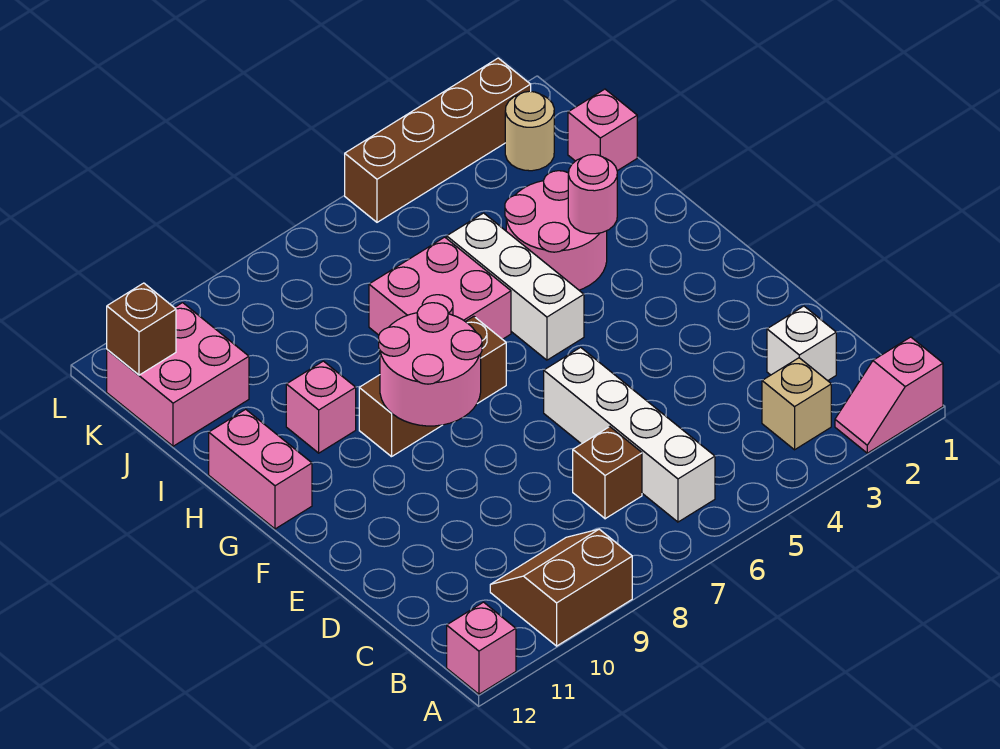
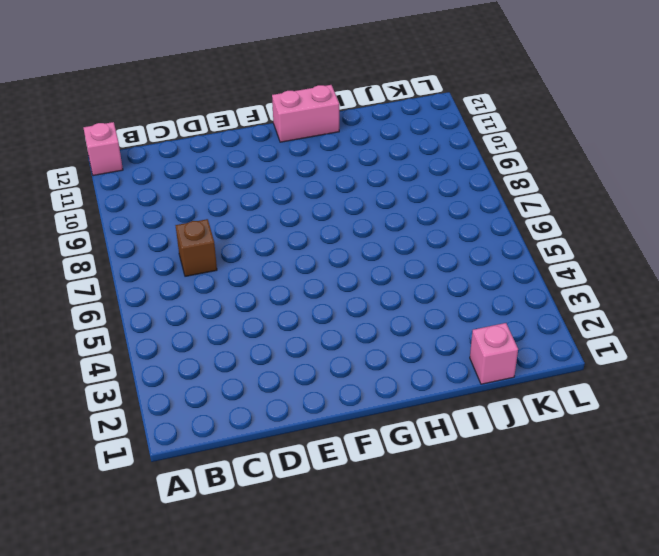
none -> pink slope A1:A2 level 1 top 1
none -> brown slope A9:B10 level 1 top A
none -> tan brick B3 level 1

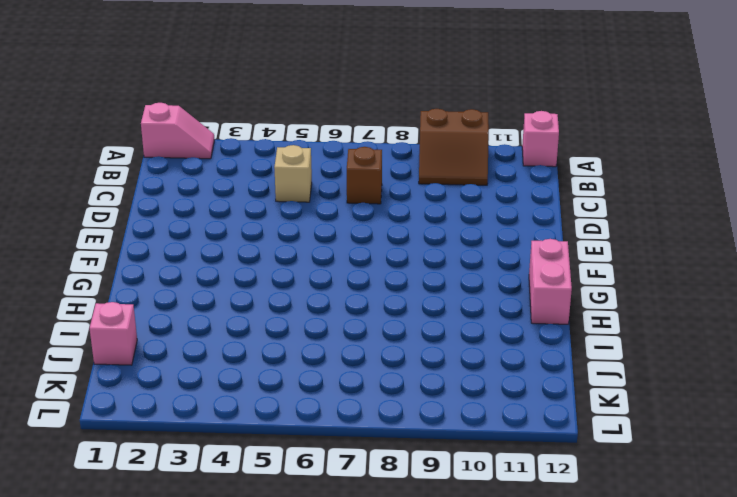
tan brick C5 level 1 -> tan brick B3 level 1
none -> white brick B6:E6 level 1
none -> white brick C2 level 1
none -> white brick G5:I5 level 1

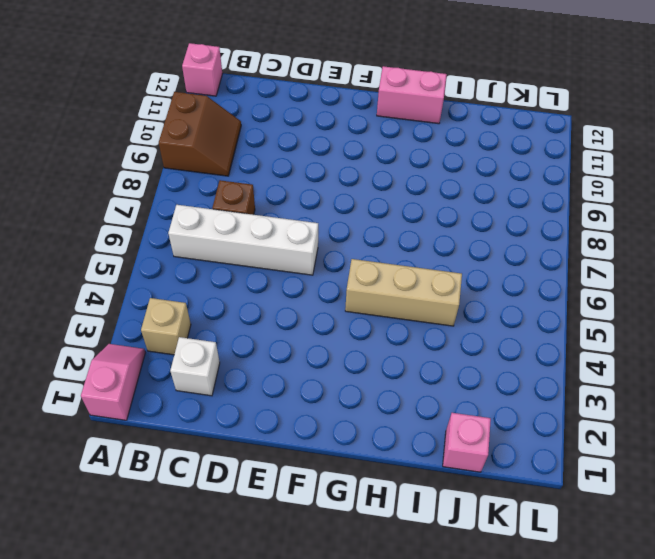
tan brick G5:I5 level 1 -> white brick G5:I5 level 1
none -> brown brick G7:G9 level 1
none -> pink round brick H3:I4 level 1
none -> pink brick H6:I7 level 1

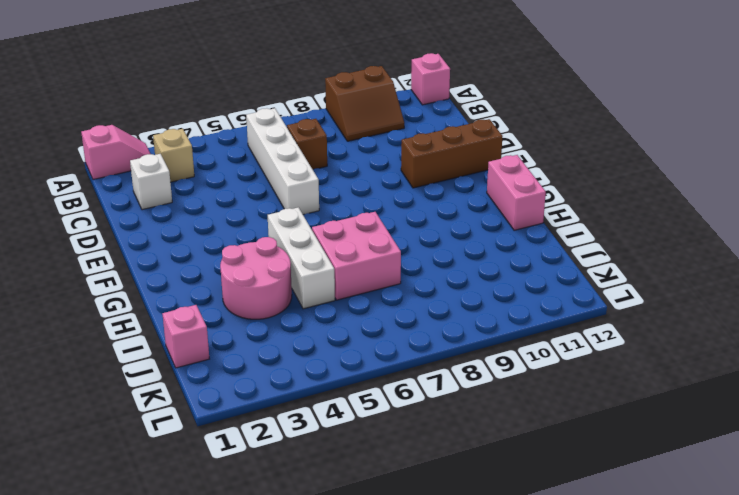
brown brick E10:E12 level 1 -> brown brick G7:G9 level 1
none -> pink brick H10 level 1
none -> pink brick J11:K12 level 1
none -> tan round brick K2 level 1

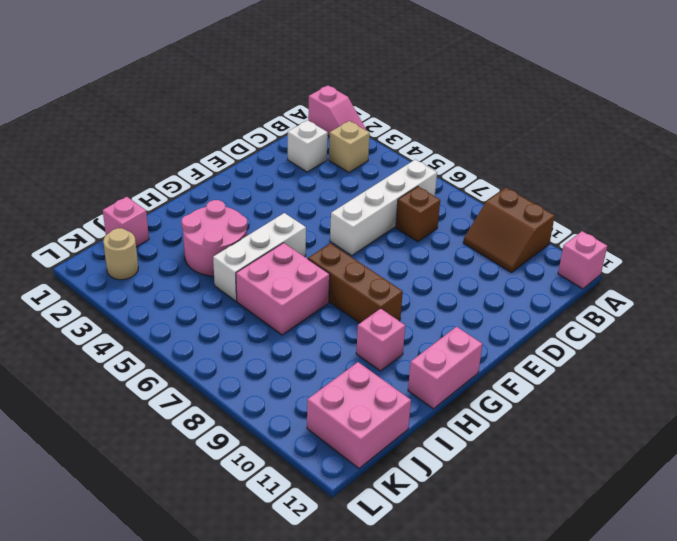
none -> brown brick L2:L5 level 1
none -> pink round brick F8:G9 level 2
none -> pink round brick H3 level 2

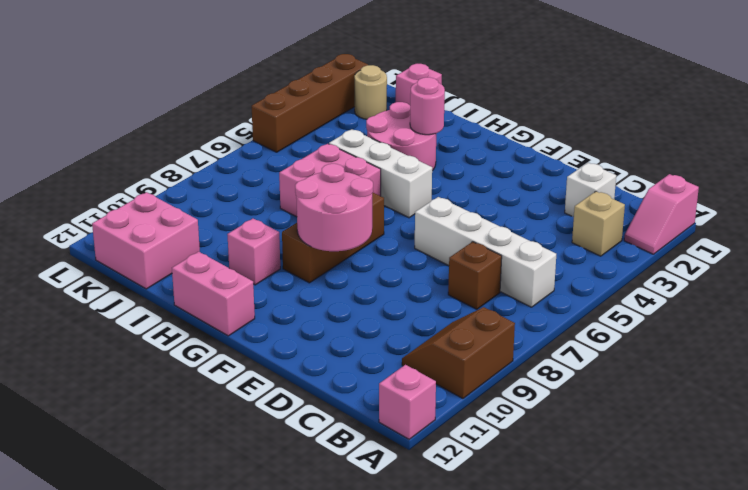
none -> brown brick K12 level 2

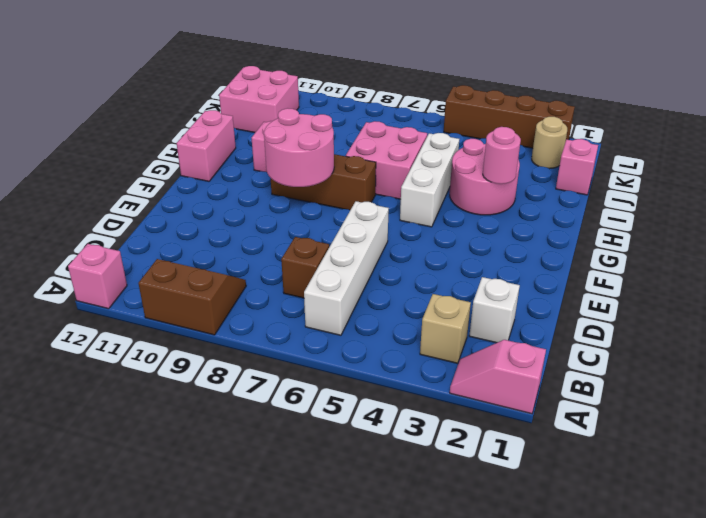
none -> brown brick K12 level 2

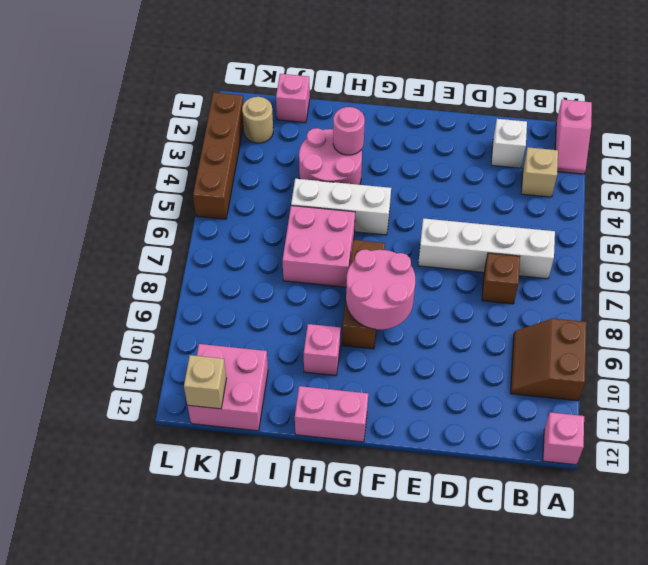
tan brick K12 level 2 -> brown brick K12 level 2

